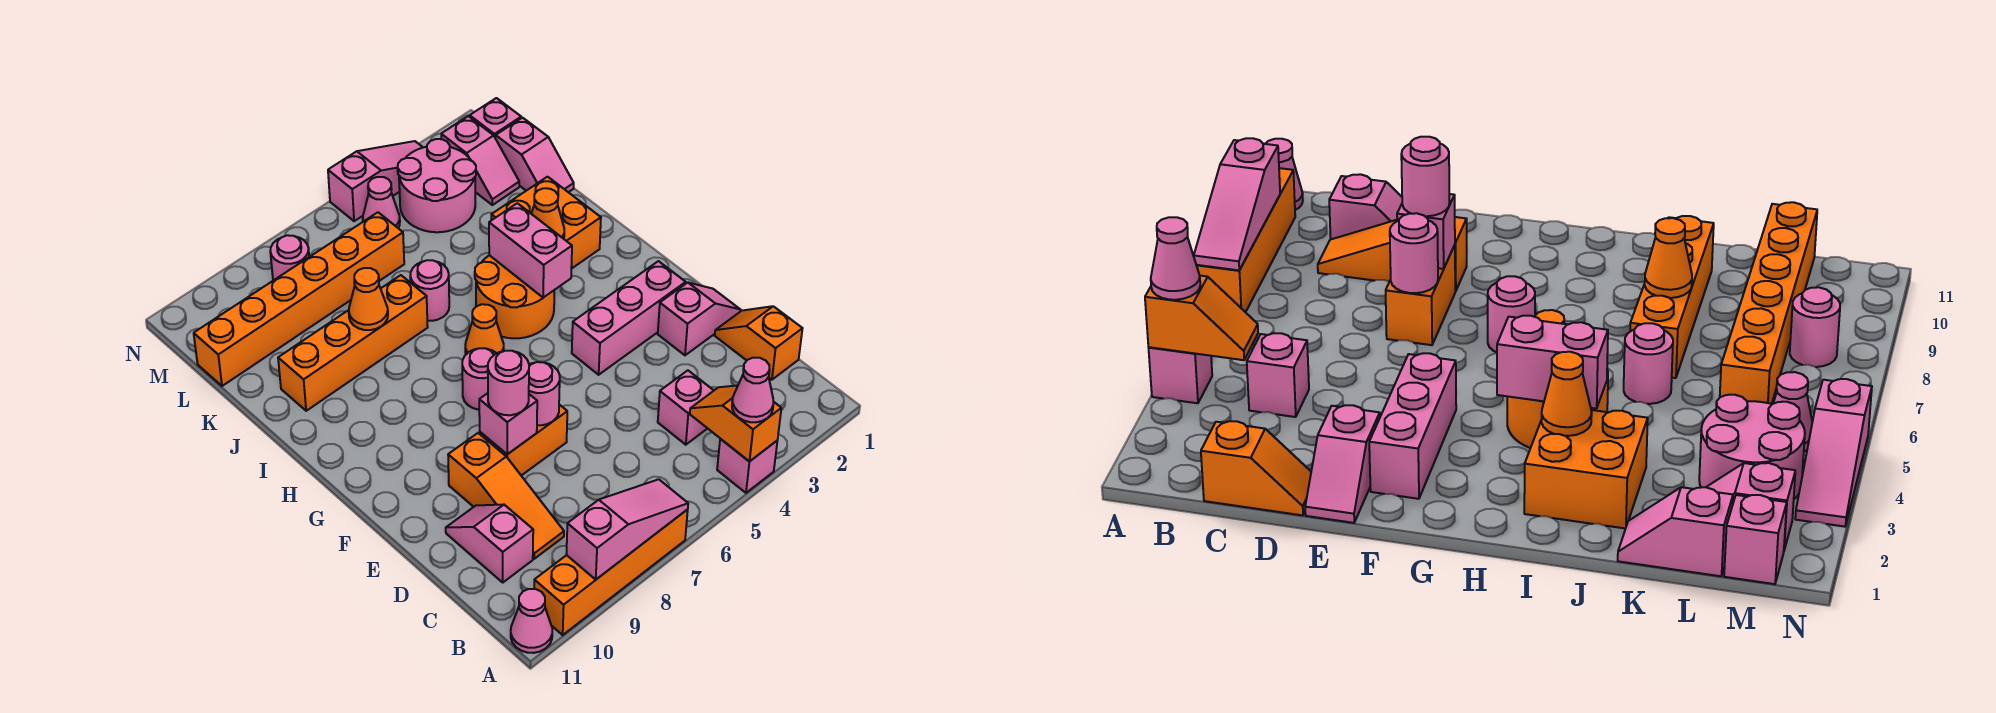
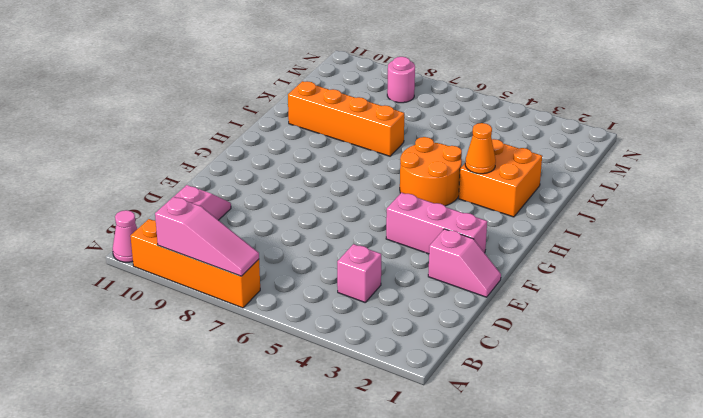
none -> pink brick A4 level 1
none -> orange slope C1:D1 level 1 top C
none -> orange slope C9:E9 level 1 top E
none -> orange brick E7:E8 level 1

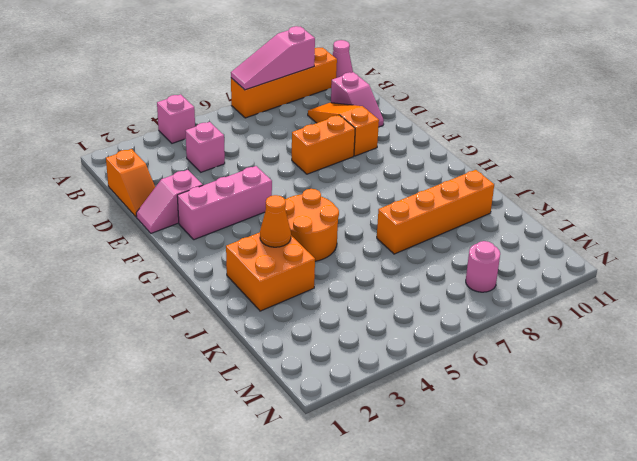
none -> pink round brick G7 level 1
none -> orange cone H6 level 1
none -> pink round brick J6 level 1
none -> pink slope K1:L1 level 1 top L

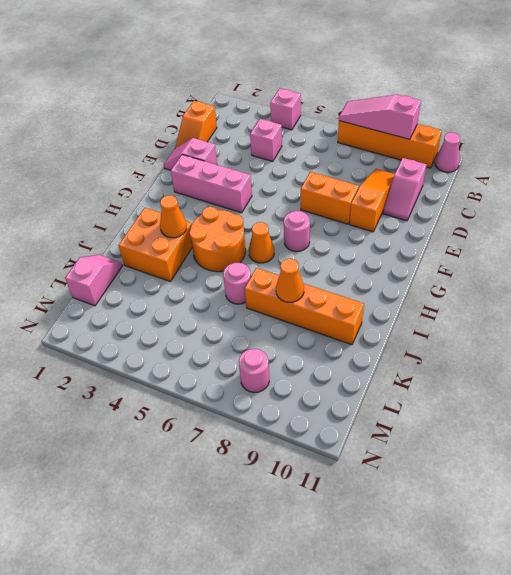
none -> pink slope L2:M2 level 1 top M
none -> pink round brick L3:M4 level 1
none -> orange brick L6:L11 level 1
none -> pink brick M1 level 1

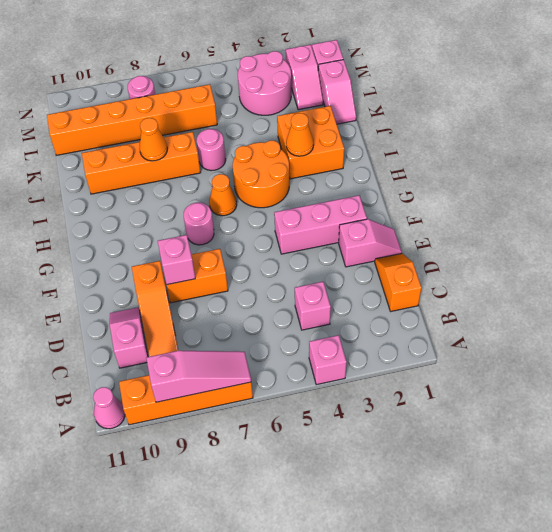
none -> pink cone M5 level 1
none -> pink slope N3:N5 level 1 top 5
none -> orange slope A4:B4 level 2 top A
none -> pink round brick E7 level 2

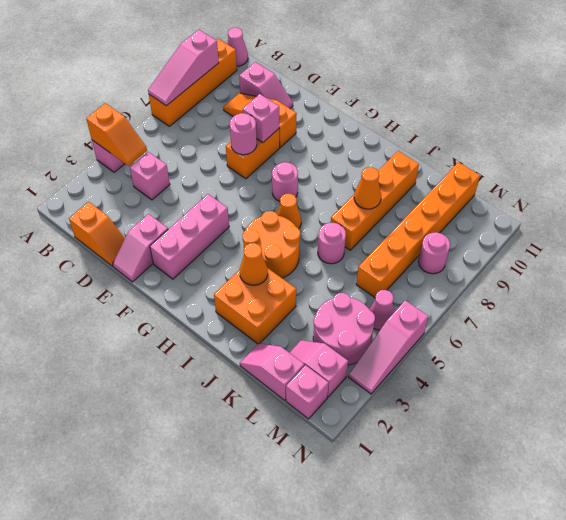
none -> pink brick H4:I4 level 2
none -> pink cone A4 level 3
none -> pink round brick E8 level 3

